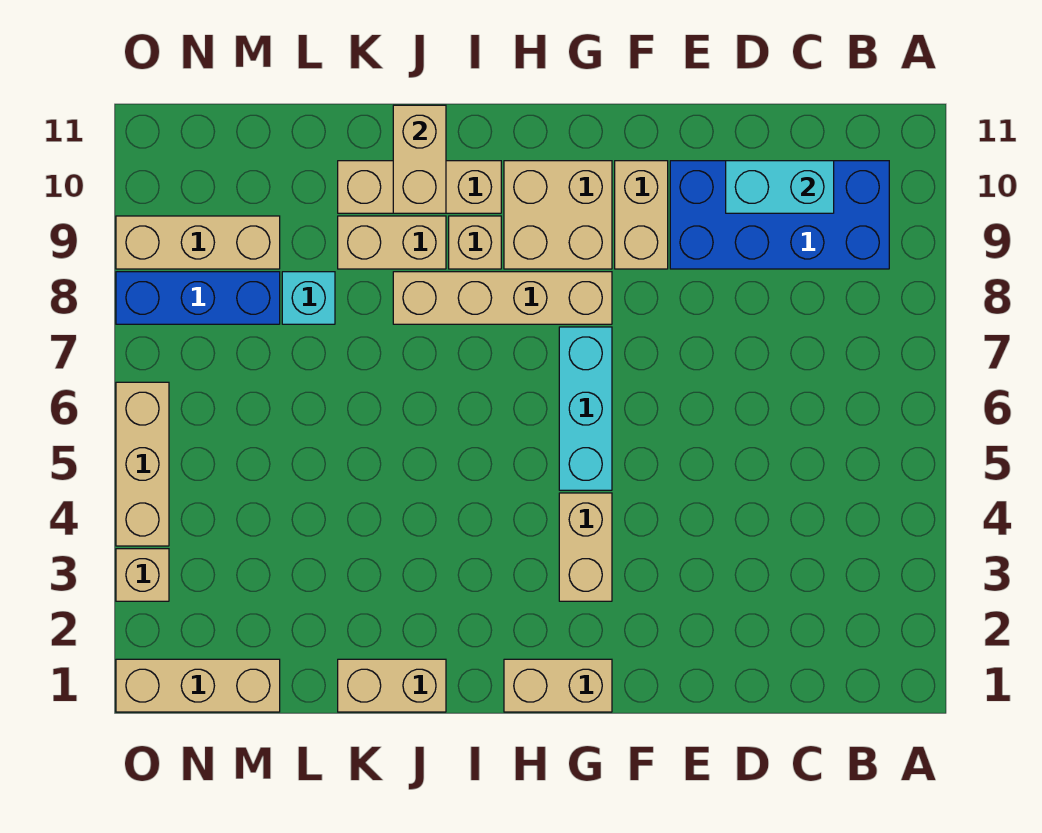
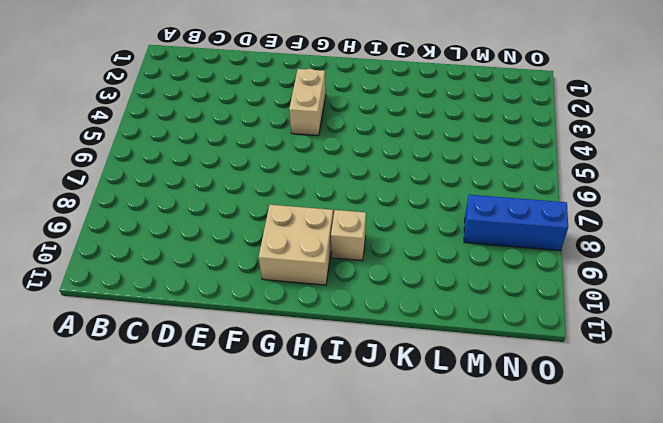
none -> blue brick B9:E10 level 1
none -> tan brick F9:F10 level 1
none -> tan brick G1:H1 level 1

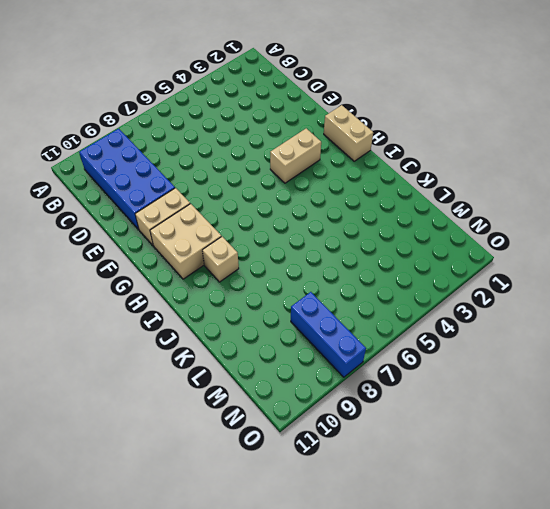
none -> cyan brick G5:G7 level 1
none -> tan brick G8:J8 level 1
none -> tan brick I10:K10 level 1

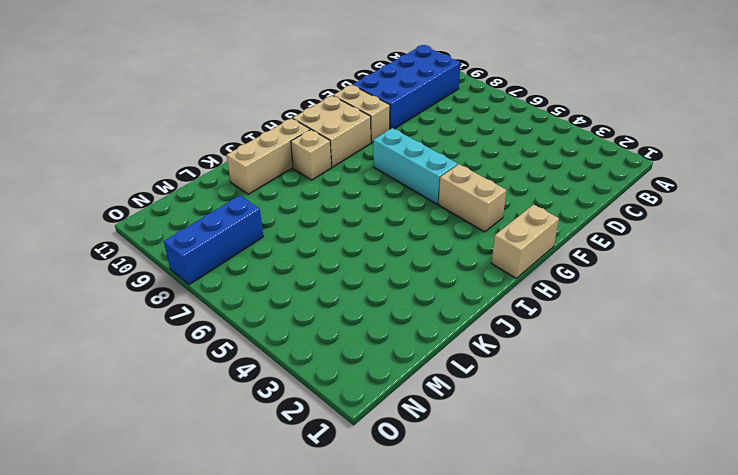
none -> tan brick G8:J8 level 1
none -> tan brick J1:K1 level 1
none -> tan brick J9:K9 level 1

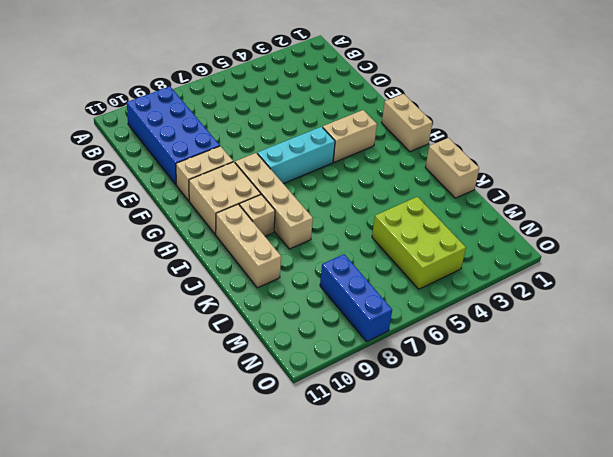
lime brick L4:N5 level 1 -> none
none -> tan brick J9:K9 level 1
none -> cyan brick L8 level 1
none -> tan brick M1:O1 level 1

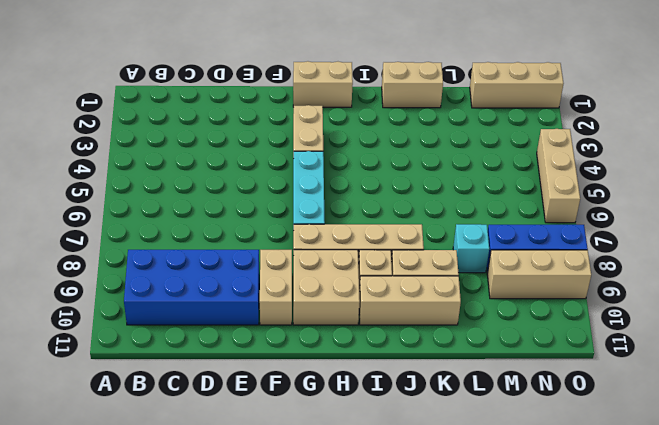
none -> tan brick O3 level 1
none -> cyan brick C10:D10 level 2
none -> tan brick J10:J11 level 2

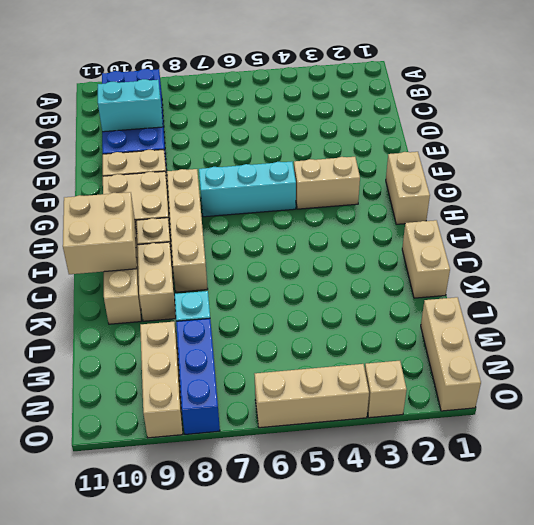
cyan brick D9:D10 level 2 -> cyan brick C10:D10 level 2
tan brick I10:J11 level 2 -> tan brick J10:J11 level 2

